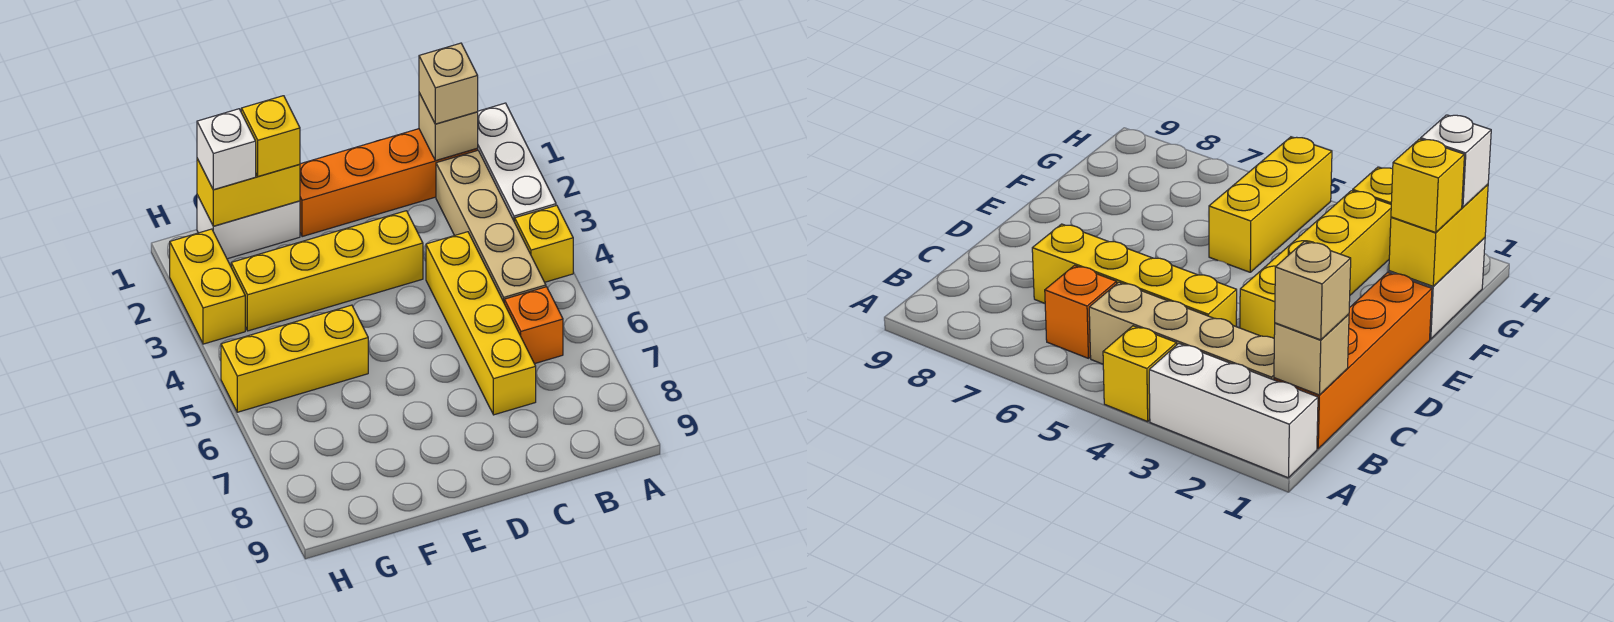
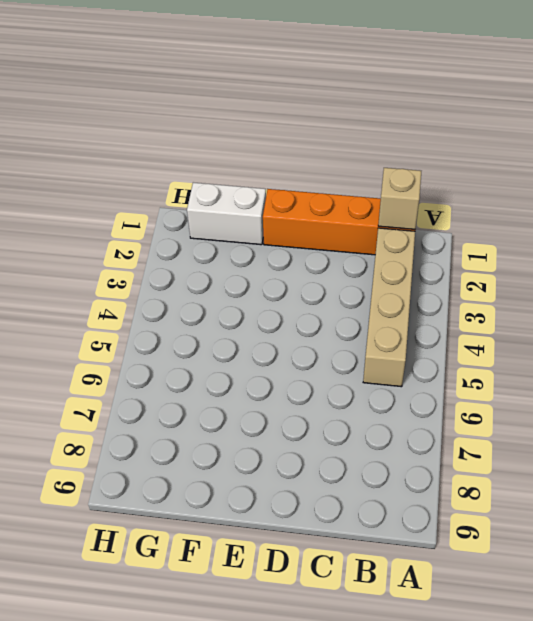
none -> white brick A1:A3 level 1
none -> yellow brick A4 level 1
none -> orange brick B6 level 1

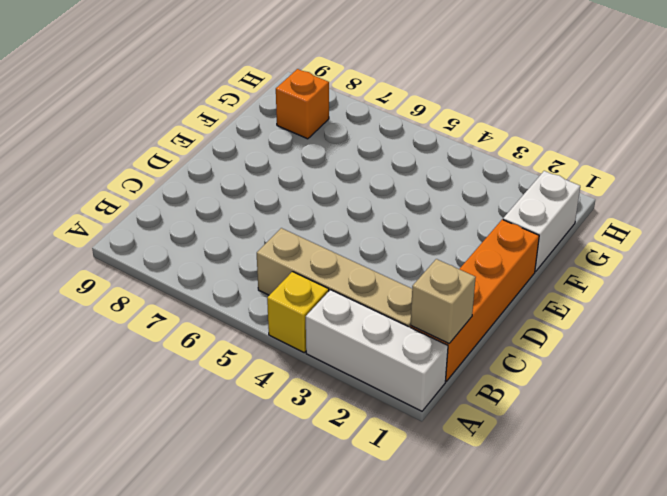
orange brick G8 level 1 -> orange brick B6 level 1
none -> yellow brick C4:C7 level 1
none -> yellow brick D3:G3 level 1
none -> yellow brick F5:H5 level 1

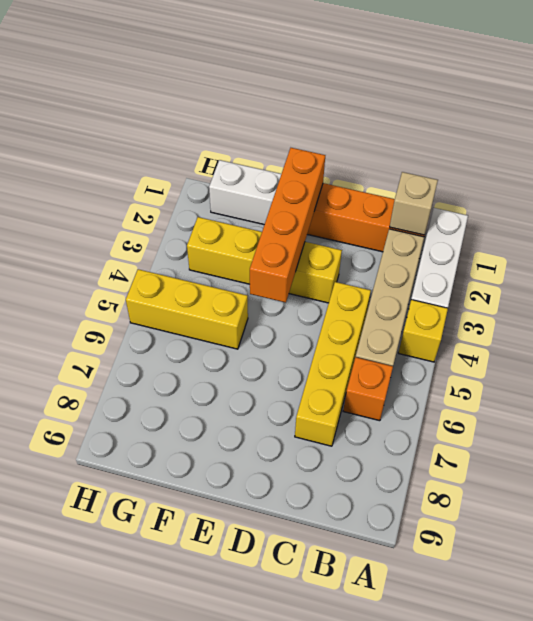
orange brick E1:E4 level 2 -> none
none -> yellow brick H2:H3 level 1
none -> yellow brick F1:G1 level 2
none -> tan brick B1 level 3

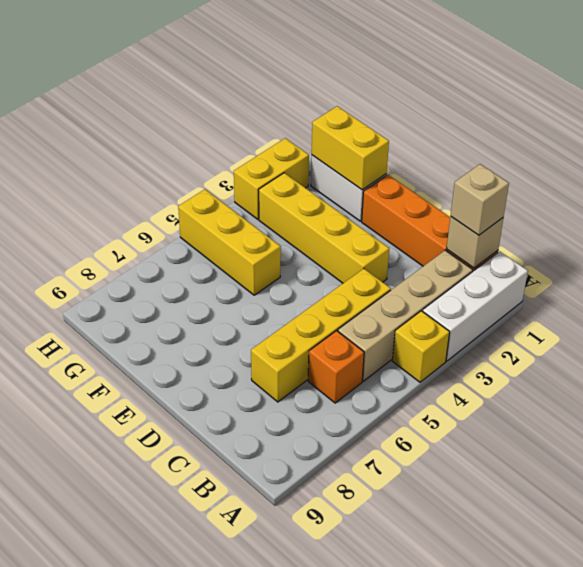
none -> yellow brick F1 level 3
none -> white brick G1 level 3

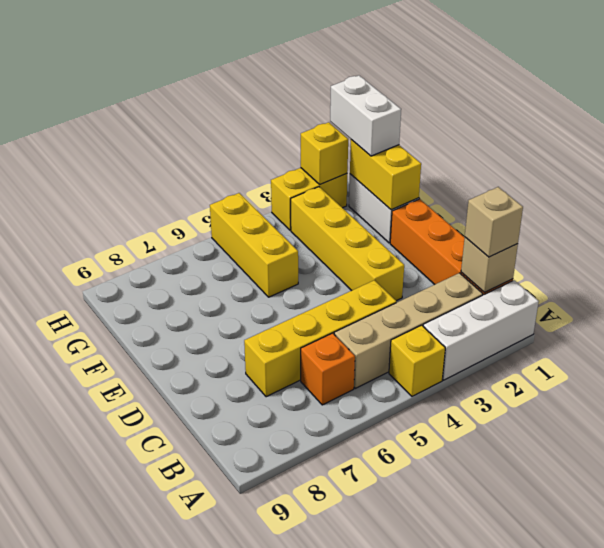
white brick G1:H1 level 3 -> white brick G1 level 3
yellow brick H2 level 2 -> yellow brick F1 level 3

